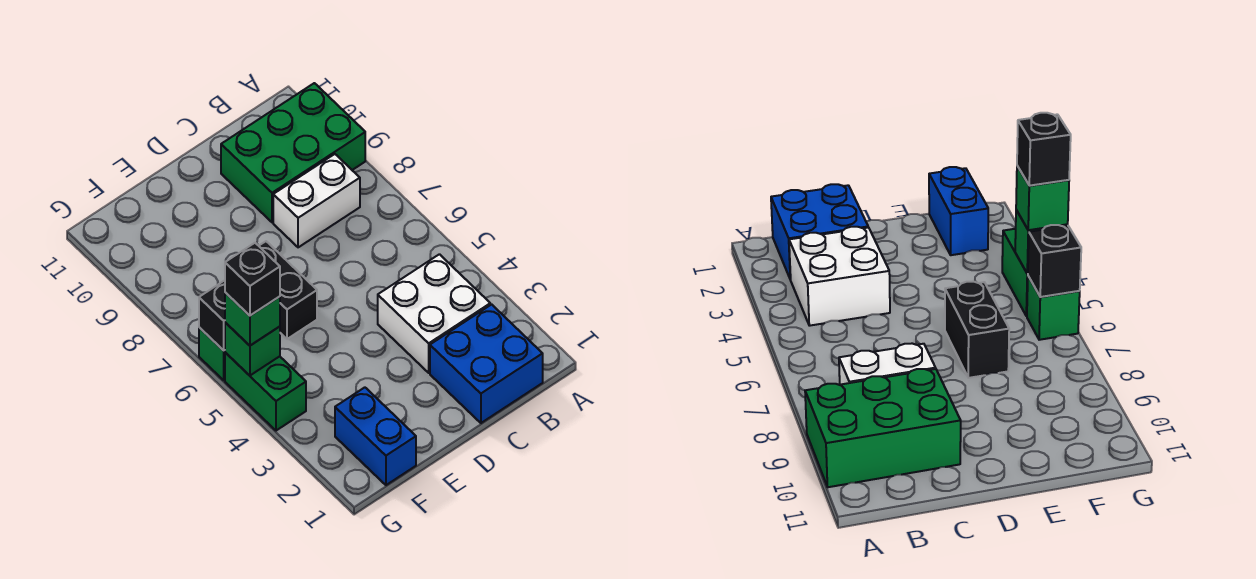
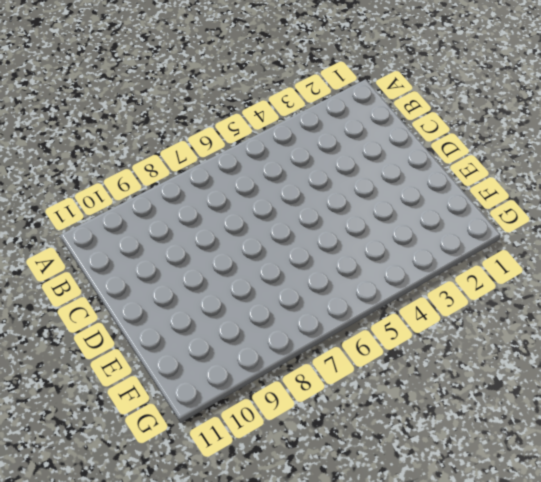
none -> green brick A9:C10 level 1
none -> blue brick B1:C2 level 1
none -> white brick B3:C4 level 1

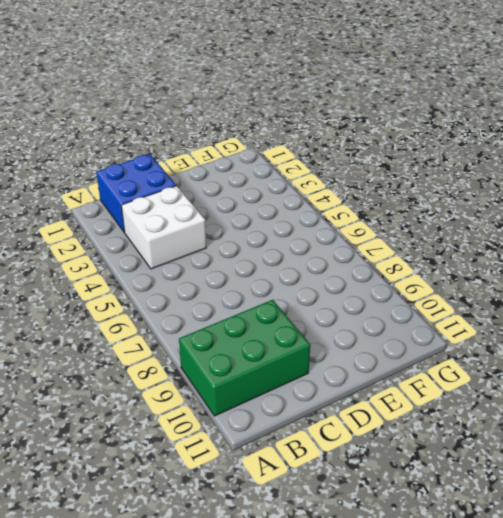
none -> white brick B8:C8 level 1
none -> black brick E6:E7 level 1
none -> blue brick F1:F2 level 1

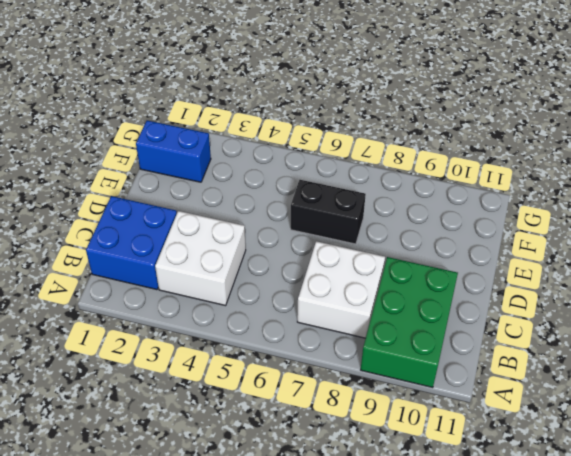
white brick B7:C8 level 1 -> white brick B8:C8 level 1
none -> green brick G4:G5 level 1
none -> green brick G6 level 1
none -> green brick G5 level 2

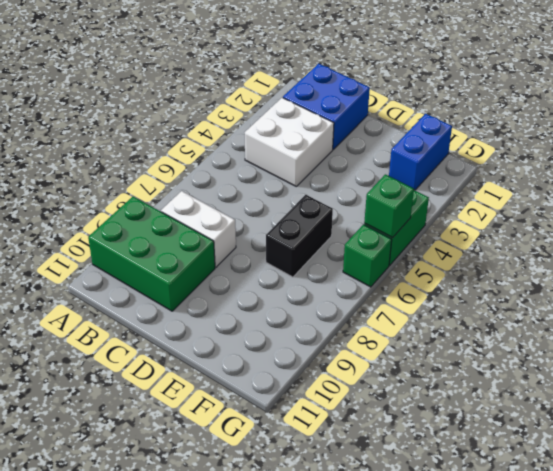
none -> black brick G6 level 2
none -> green brick G5 level 3
none -> black brick G5 level 4

